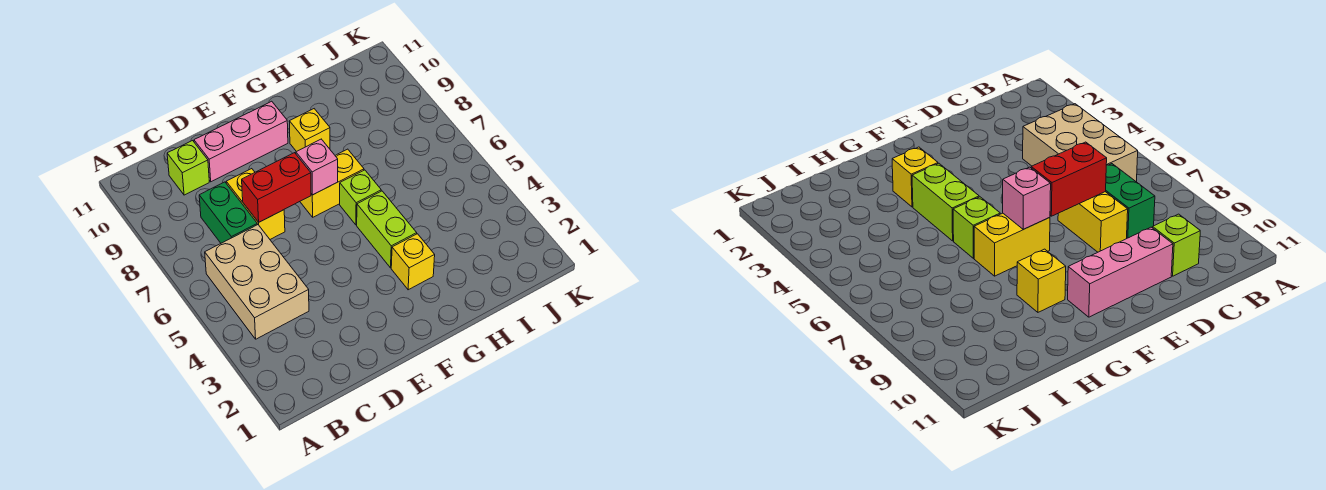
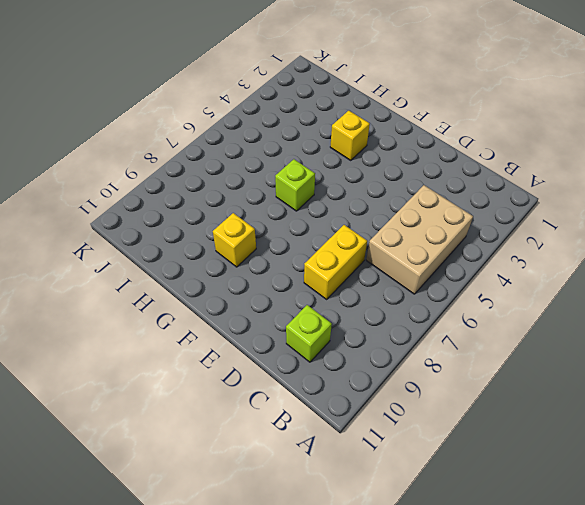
none -> green brick C7:C8 level 1
none -> pink brick D10:F10 level 1
none -> yellow brick F7:G7 level 1

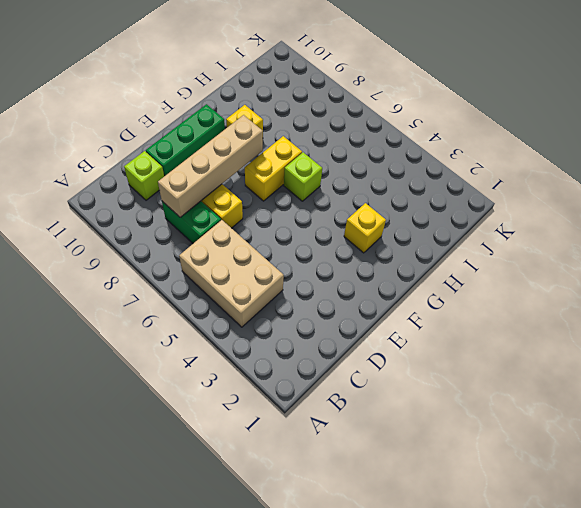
tan brick C8:F8 level 2 -> none
green brick D10:F10 level 1 -> pink brick D10:F10 level 1
none -> lime brick G4:G5 level 1
none -> red brick D7:E7 level 2
none -> pink brick F7 level 2

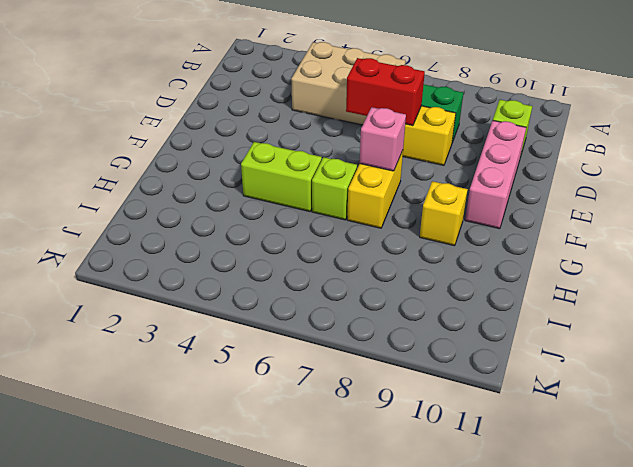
red brick D6:D7 level 2 -> red brick D7:E7 level 2
none -> yellow brick G3 level 1

